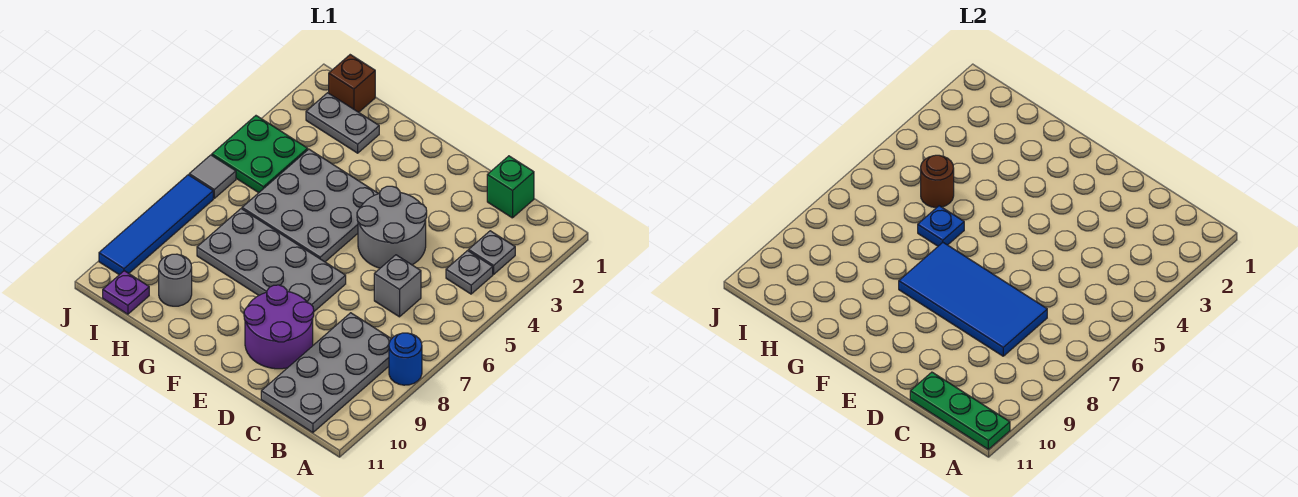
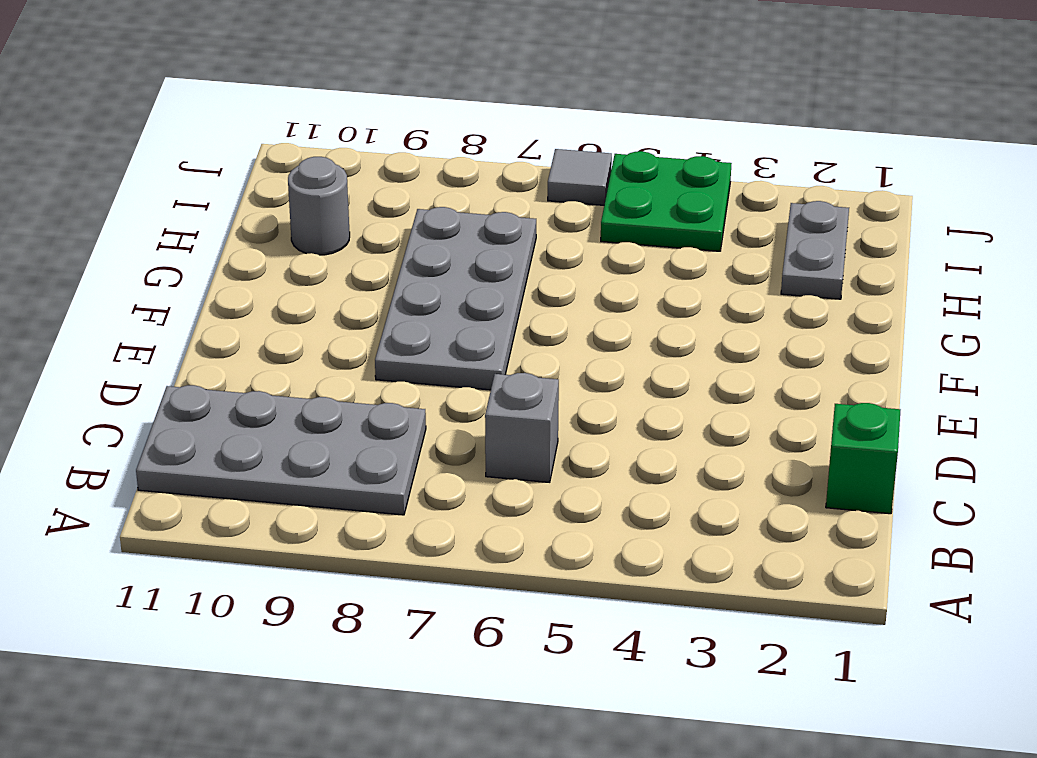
none -> blue round brick A8 level 1
none -> grey plate B3 level 1
none -> grey plate B4 level 1

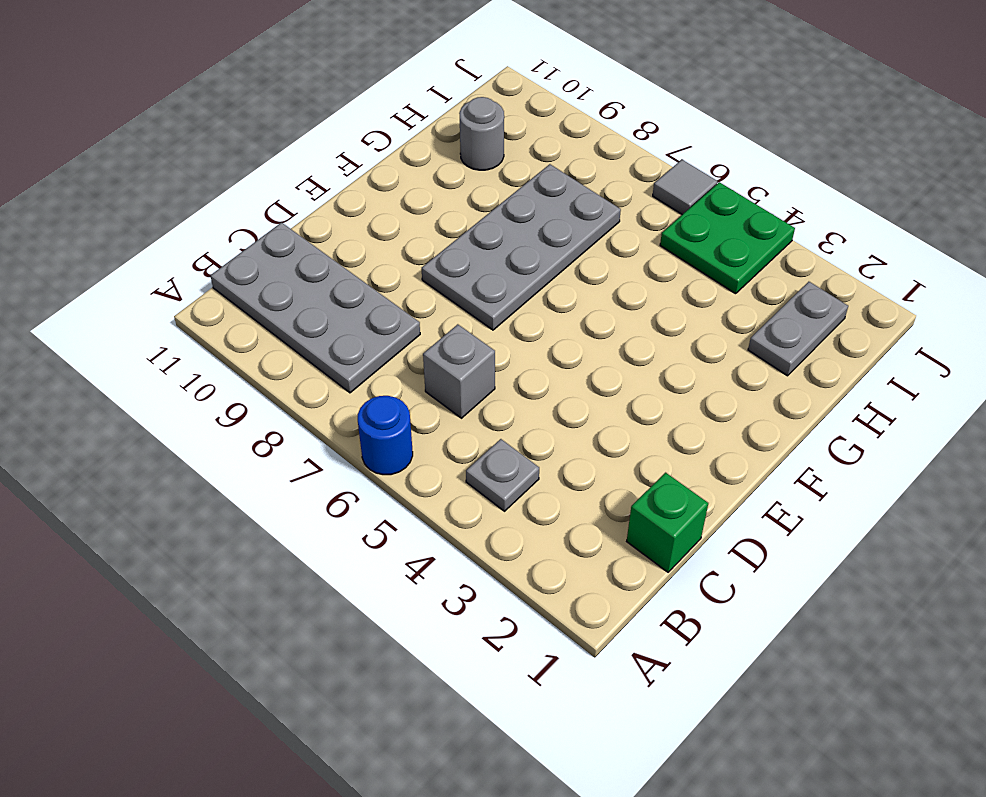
blue round brick A6 level 1 -> blue round brick A8 level 1
none -> grey plate B3 level 1
none -> grey round brick D4:E5 level 1
none -> purple round brick D9:E10 level 1

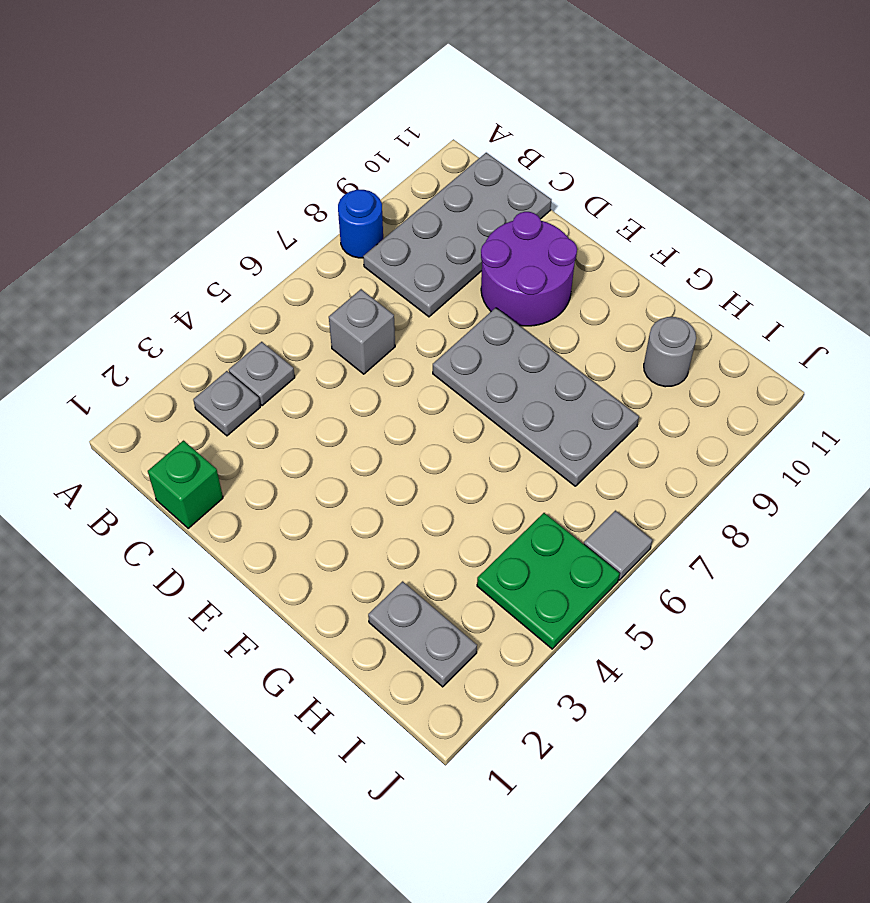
none -> grey round brick D4:E5 level 1
none -> grey plate F4:H6 level 1
none -> brown brick I1 level 1

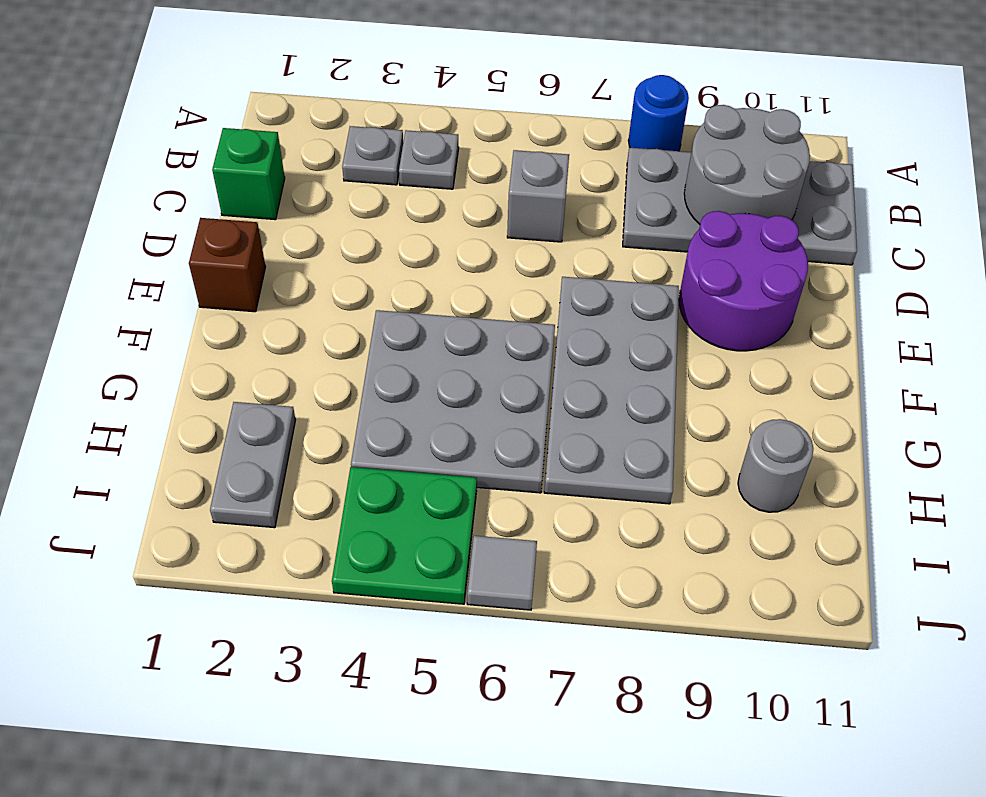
grey round brick B9:C10 level 2 -> grey round brick D4:E5 level 1
brown brick E1 level 1 -> brown brick I1 level 1
none -> purple plate I11 level 1
none -> blue tile J7:J10 level 1
none -> green plate A11:C11 level 2

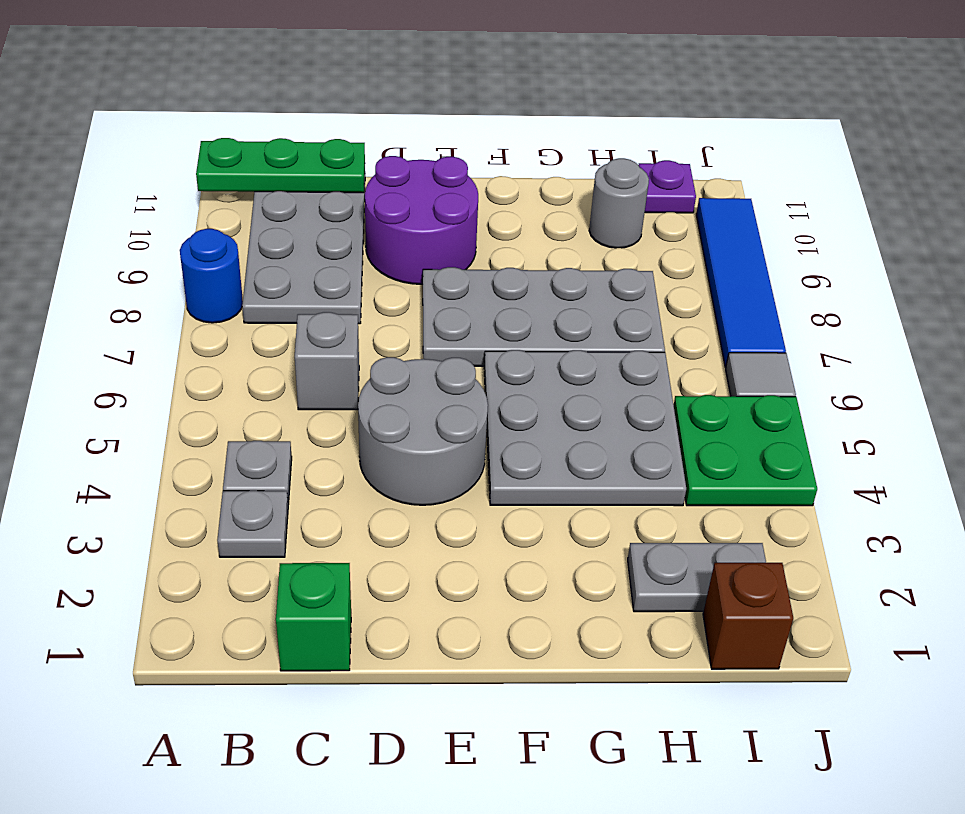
none -> blue tile C7:F8 level 2
none -> blue plate G6 level 2
none -> brown round brick H5 level 2

